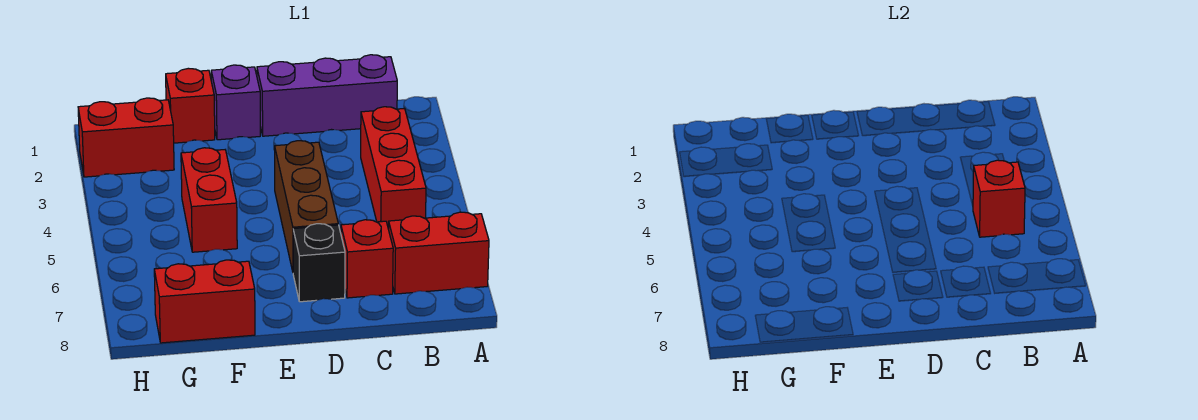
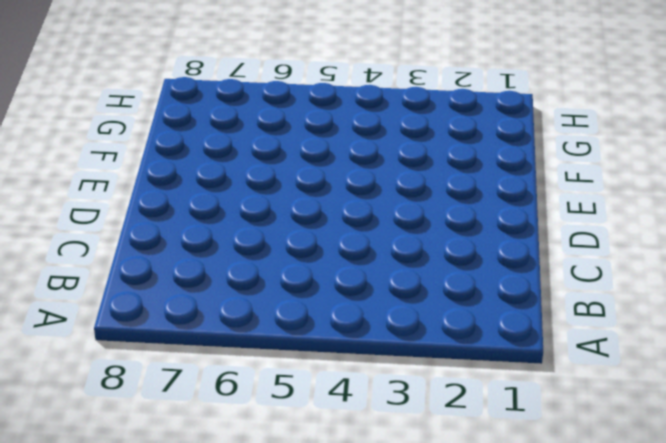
none -> red brick A7:B7 level 1
none -> purple brick B1:D1 level 1
none -> red brick B3:B5 level 1

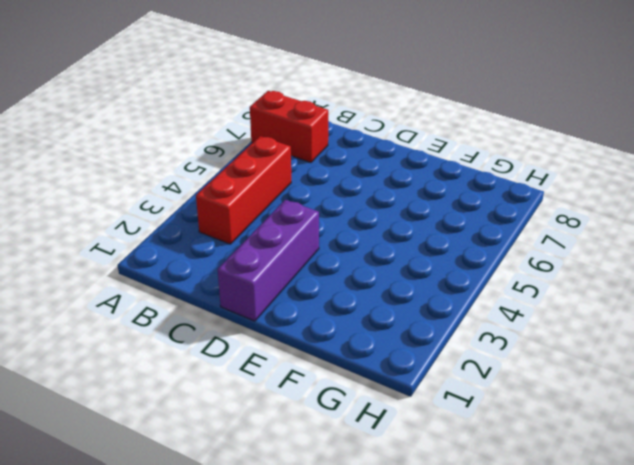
purple brick D1:D3 level 1 -> purple brick B1:D1 level 1
none -> red brick C7 level 1
none -> brown brick D4:D6 level 1
none -> black brick D7 level 1

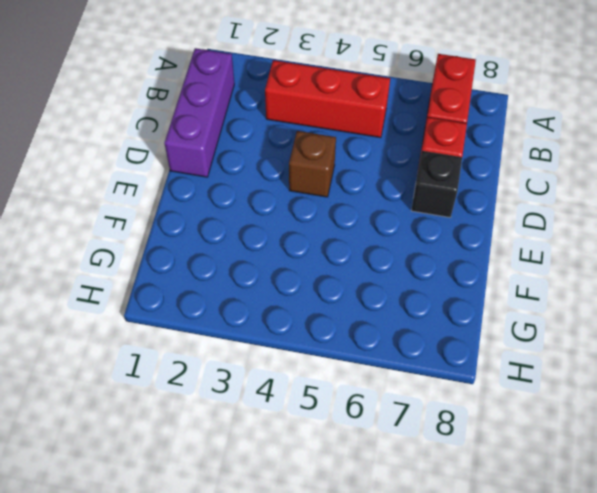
brown brick D4 level 1 -> brown brick D4:D6 level 1
none -> purple brick E1 level 1
none -> red brick F1 level 1
none -> red brick F4:F5 level 1

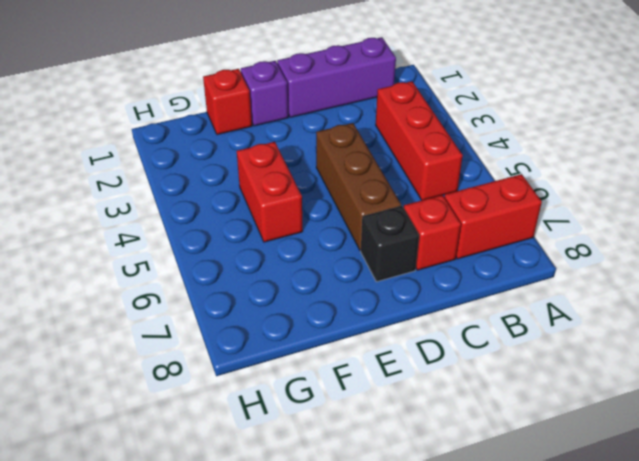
none -> red brick F8:G8 level 1
none -> red brick G2:H2 level 1
none -> red brick B5 level 2

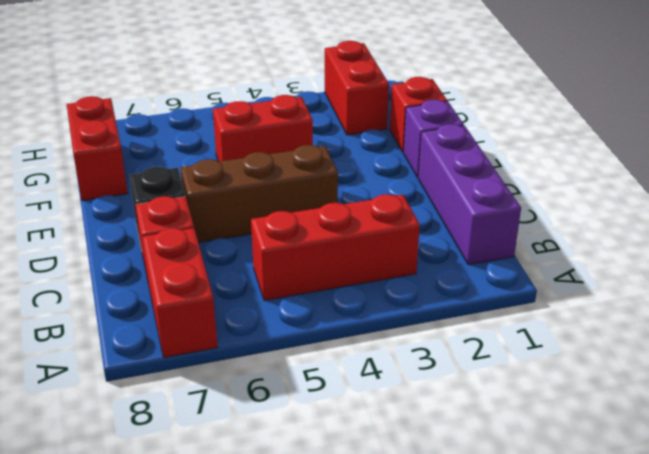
none -> red brick B5 level 2

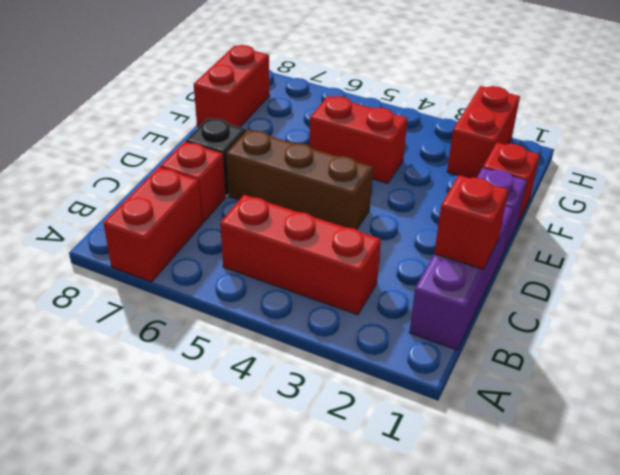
red brick C1 level 2 -> red brick B5 level 2

